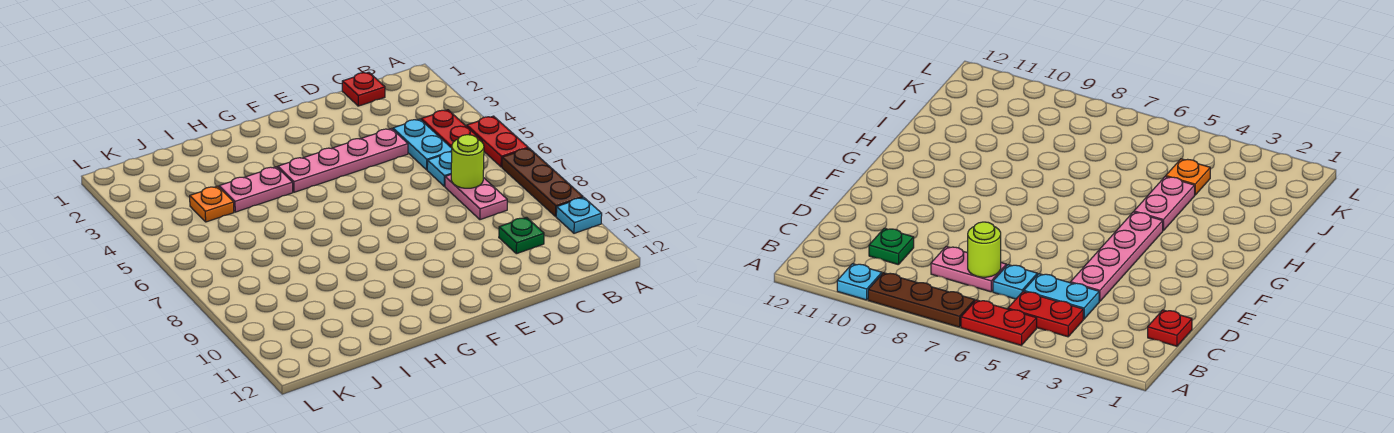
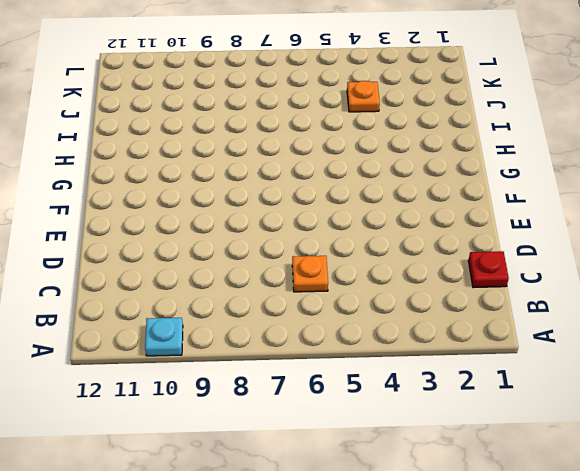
orange plate C6 level 1 -> cyan plate C6 level 1
none -> red plate A5:A6 level 1
none -> brown plate A7:A9 level 1
none -> red plate B4:B5 level 1

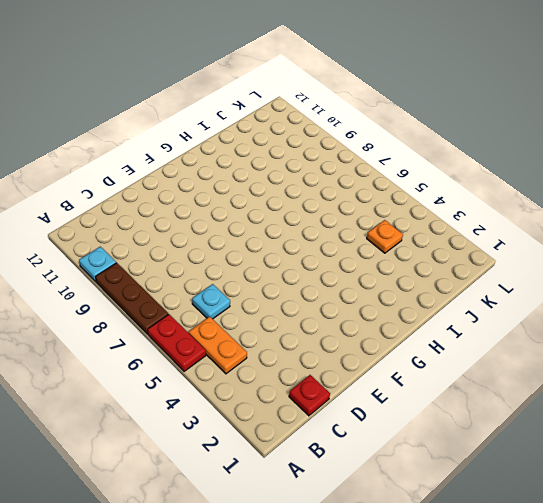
orange plate B4:B5 level 1 -> red plate B4:B5 level 1
none -> cyan plate C4:C5 level 1
none -> pink plate C7:C8 level 1
none -> green plate C10 level 1

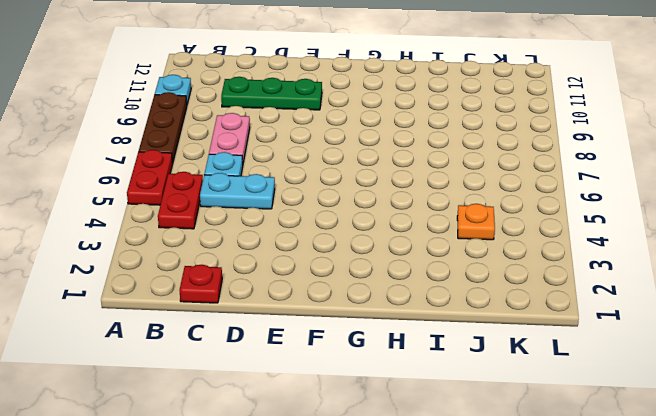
cyan plate C5:D5 level 1 -> cyan plate C4:C5 level 1
green plate C10:E10 level 1 -> green plate C10 level 1
none -> pink plate D4:G4 level 1
none -> pink plate H4:I4 level 1
none -> lime round brick C7 level 2

